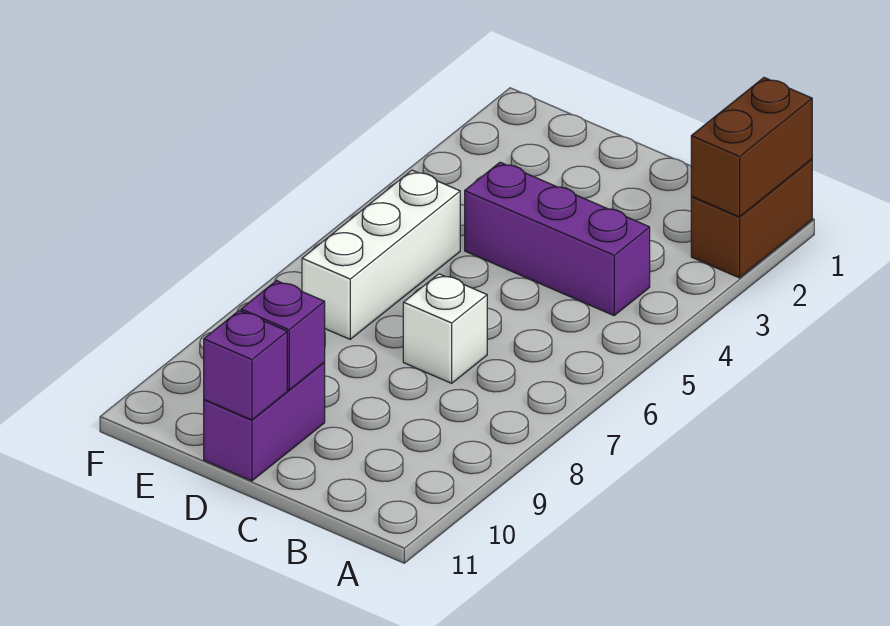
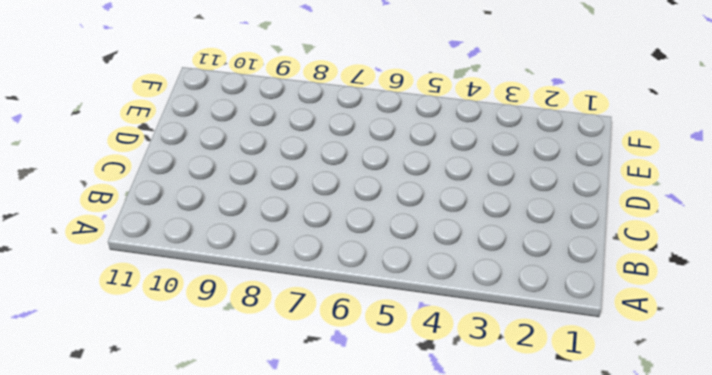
none -> brown brick A1:A2 level 1
none -> purple brick B4:D4 level 1

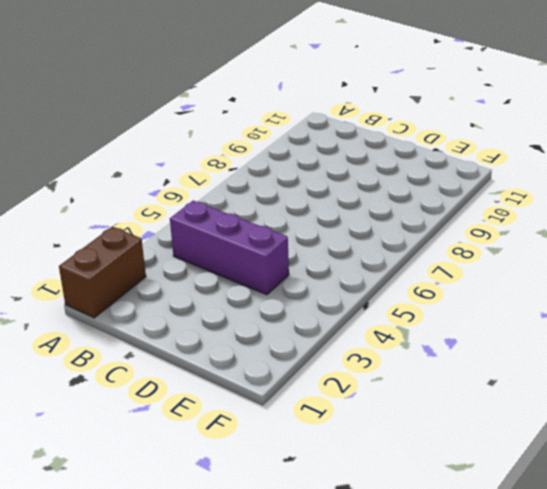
none -> white brick C7 level 1
none -> purple brick D10:D11 level 1

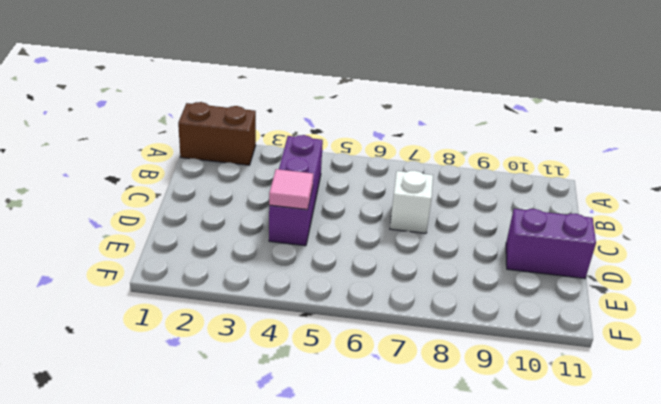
pink tile D4 level 2 -> none
none -> white brick E5:E7 level 1
none -> brown brick A1:A2 level 2

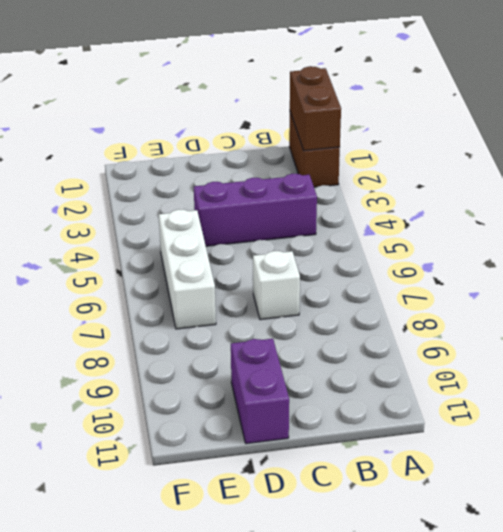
none -> purple brick D10 level 2
none -> purple brick D11 level 2

